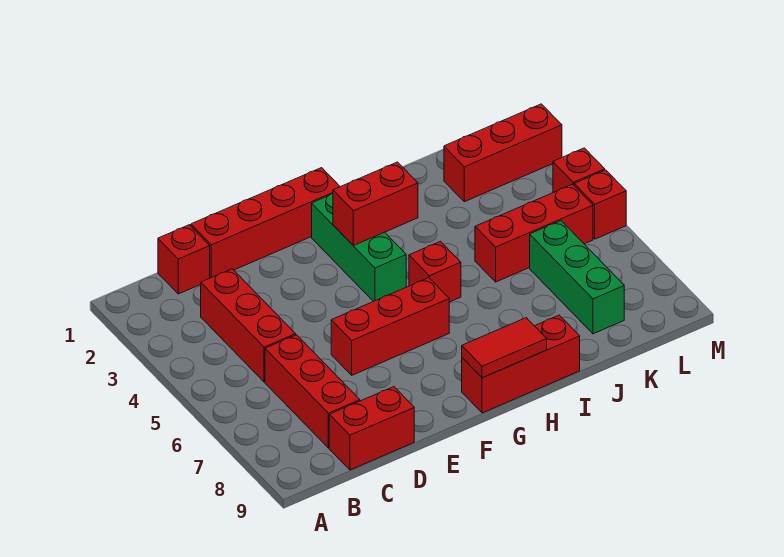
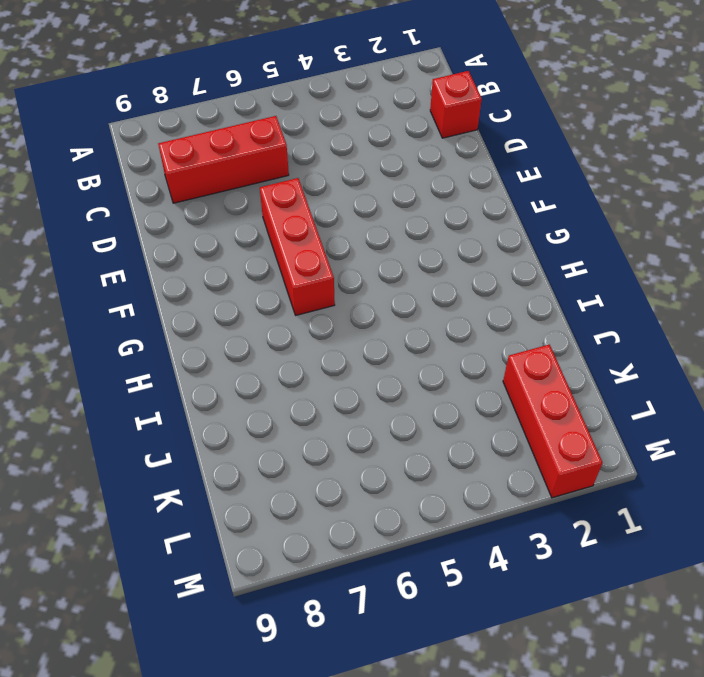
none -> red brick C3:C5 level 1
none -> red brick C9:D9 level 1
none -> red brick D1:G1 level 1

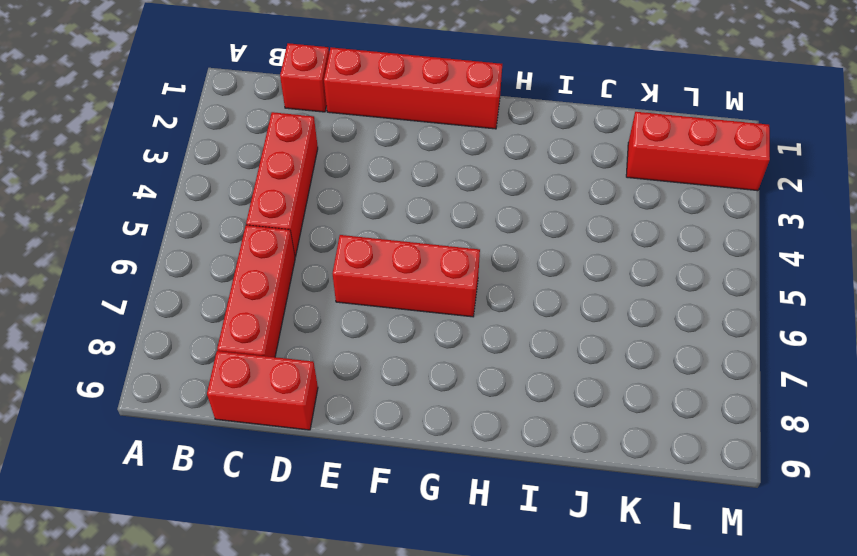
none -> green brick G2:G4 level 1
none -> red brick G9:I9 level 1
none -> red brick H5 level 1

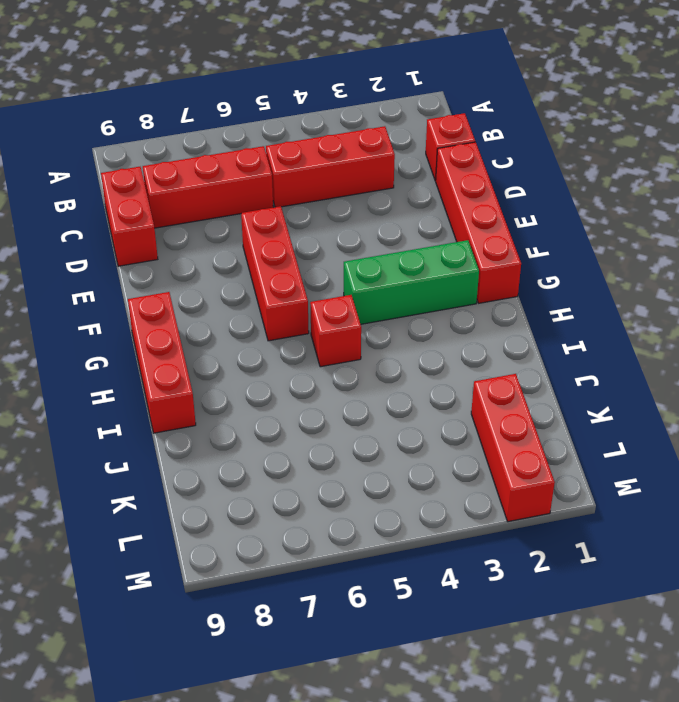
none -> red brick J5:L5 level 1
none -> green brick K6:K8 level 1
none -> red brick M4 level 1

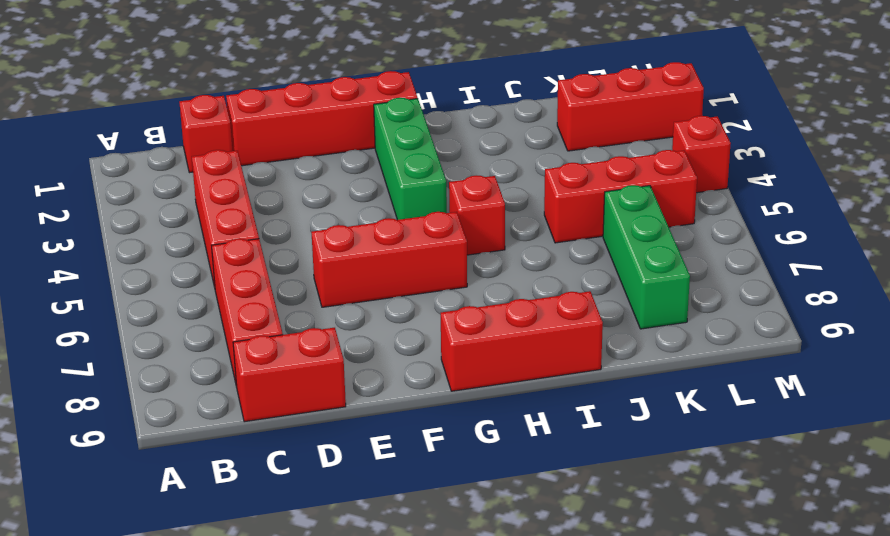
none -> red brick M5 level 1
none -> red brick G3:H3 level 2
none -> red tile G9:H9 level 2

